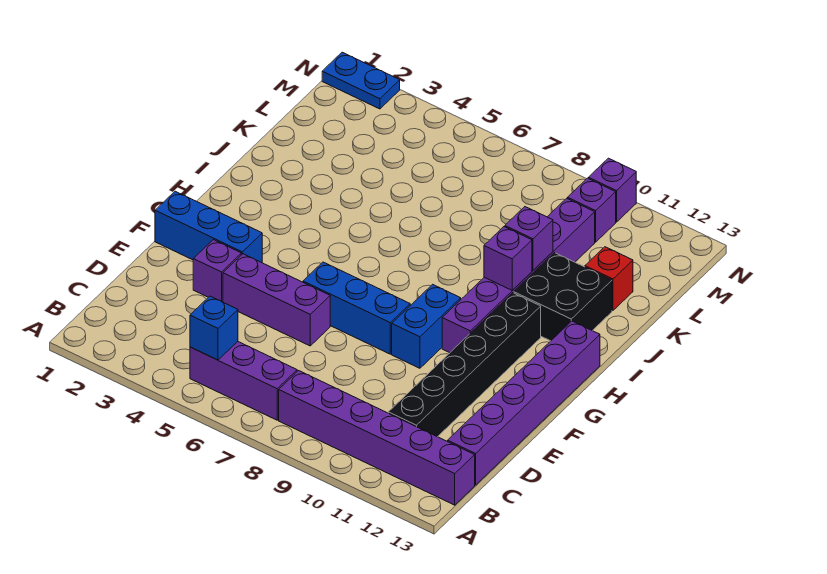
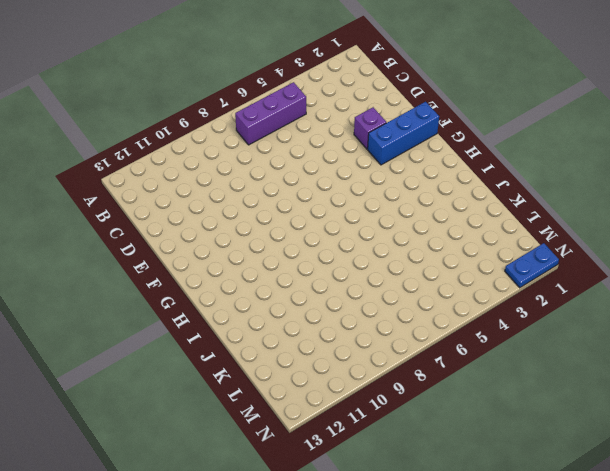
none -> purple brick B8:B13 level 1
none -> black brick C11:H11 level 1
none -> purple brick C13:H13 level 1

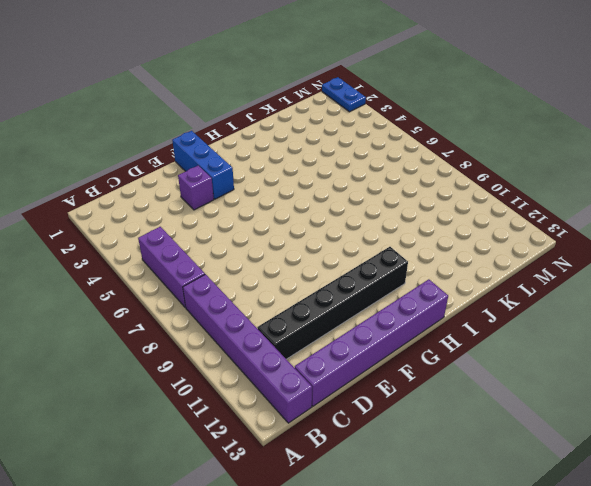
none -> purple brick E4:E6 level 1
none -> blue brick F6:F8 level 1
none -> blue brick F9:G9 level 1

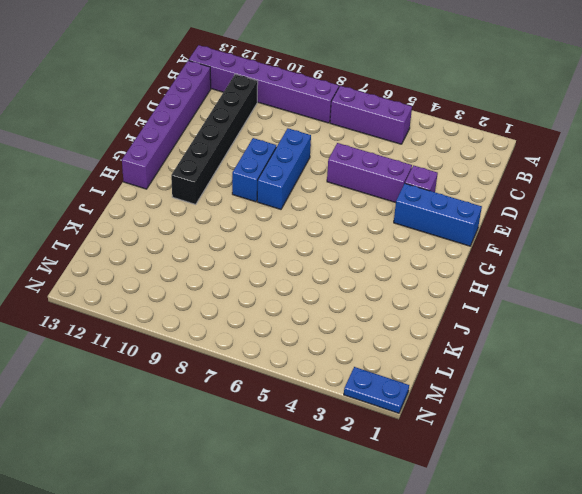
blue brick E8:G8 level 1 -> blue brick F6:F8 level 1
none -> purple brick G10:L10 level 1
none -> black brick I11:J12 level 1
none -> red brick K12 level 1

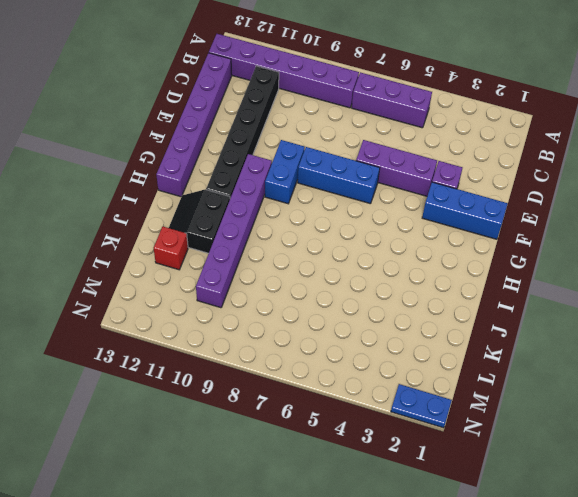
black slope I11:J12 level 1 top 11 -> black brick I11:J12 level 1
none -> purple brick M10 level 1
none -> purple brick N10 level 1
none -> blue brick B5 level 2

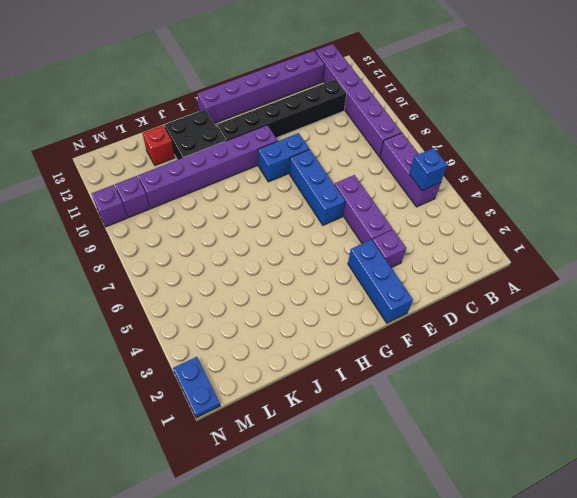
none -> purple brick I10 level 2
none -> purple brick J10 level 2

